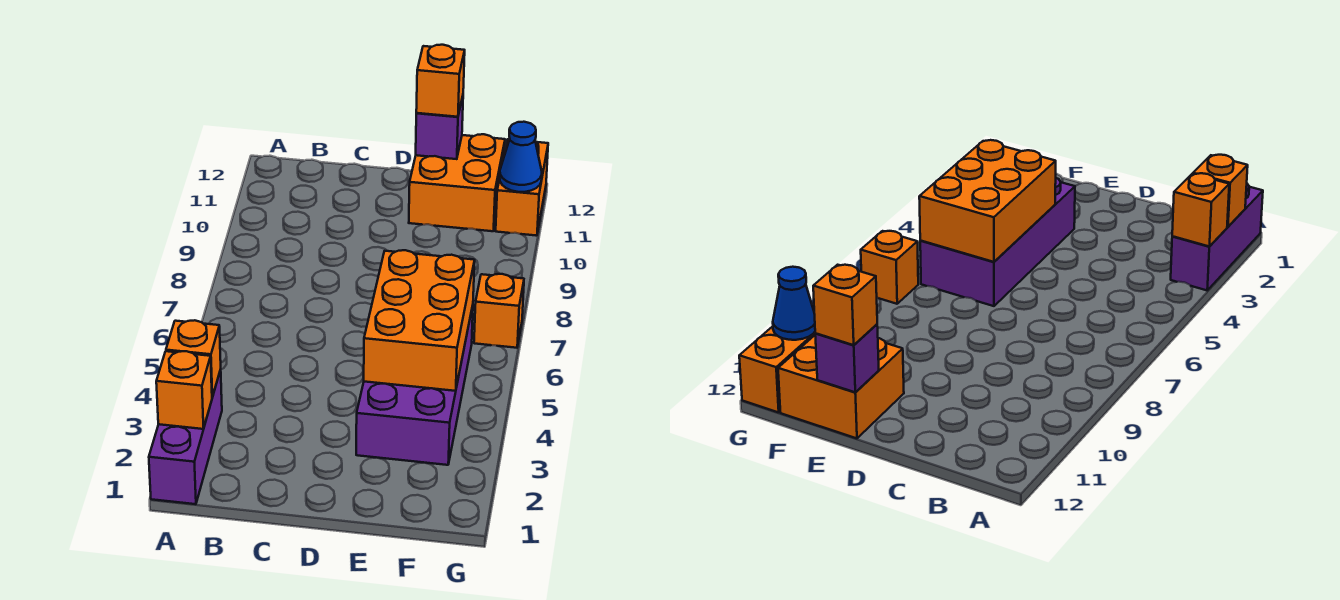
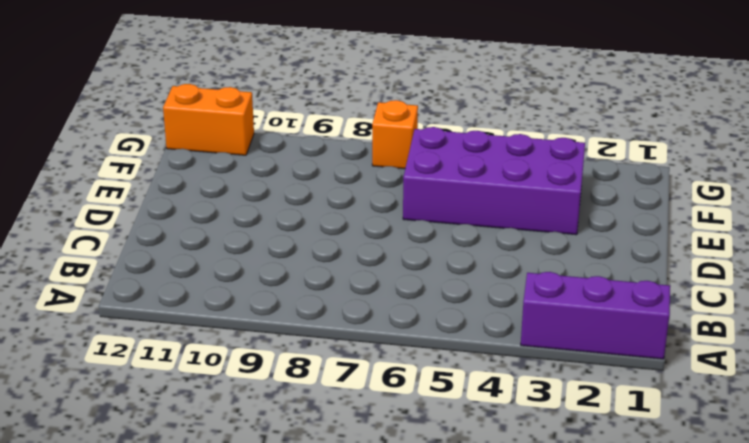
none -> orange brick E11:F12 level 1
none -> orange brick A2 level 2

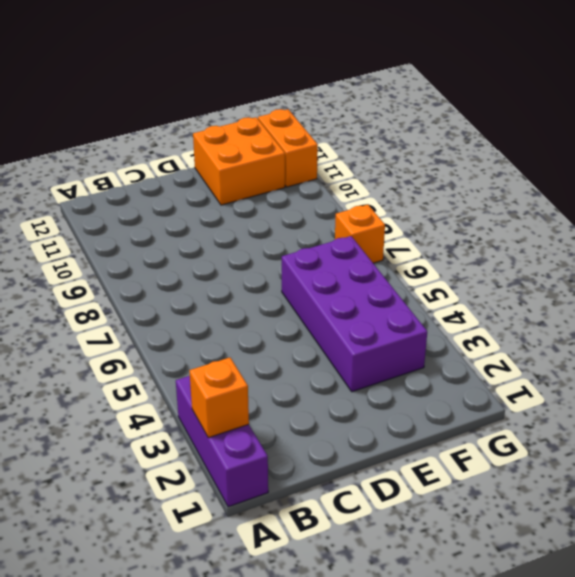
none -> orange brick A3 level 2
none -> orange brick E4:F6 level 2

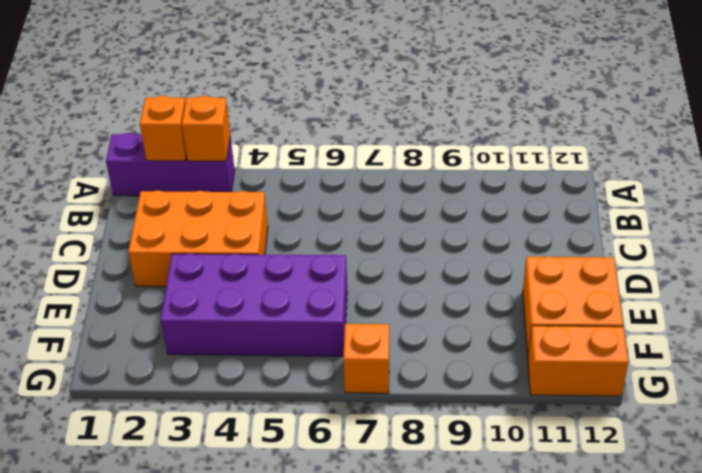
orange brick C2:D4 level 1 -> orange brick E4:F6 level 2
none -> purple brick E12 level 2
none -> blue cone G11 level 2

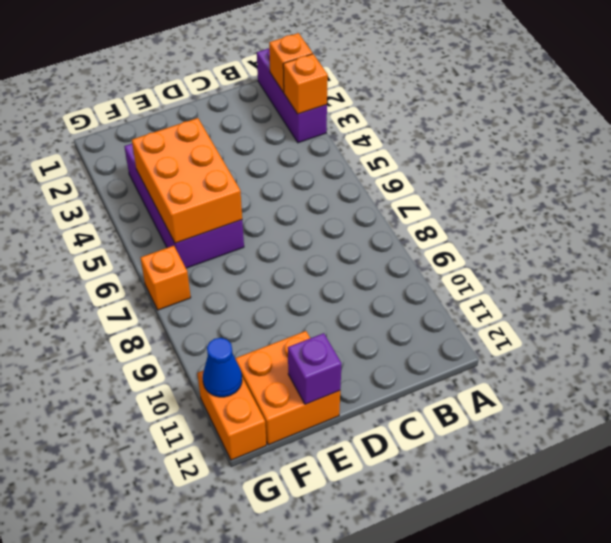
none -> orange brick E12 level 3

